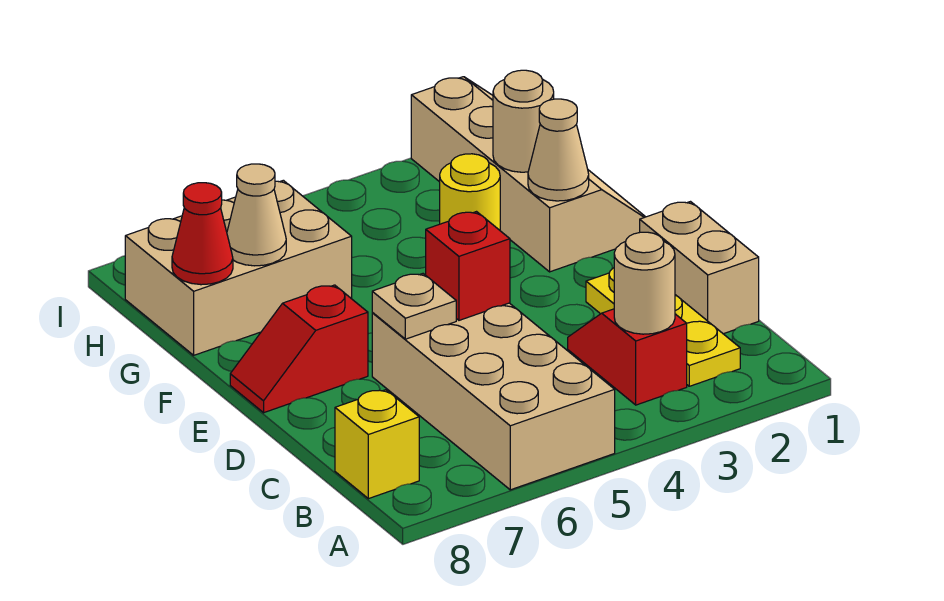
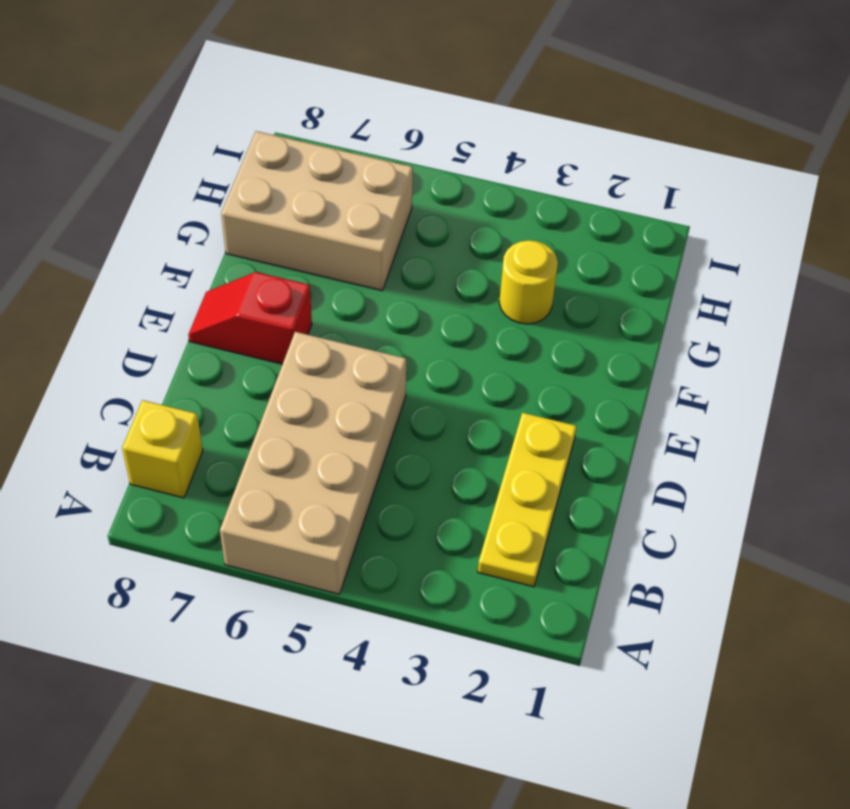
none -> red slope B3:C3 level 1 top B
none -> tan brick C1:D1 level 1
none -> tan slope F1:I2 level 1 top 2

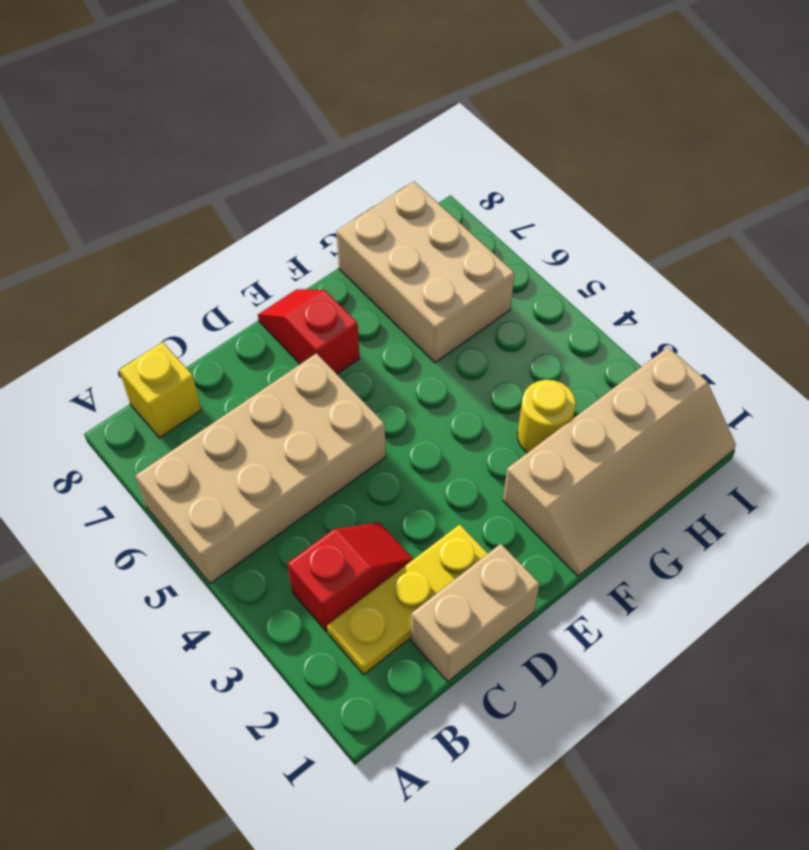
none -> tan round brick B3 level 2
none -> red brick D5 level 2
none -> tan plate D6 level 2

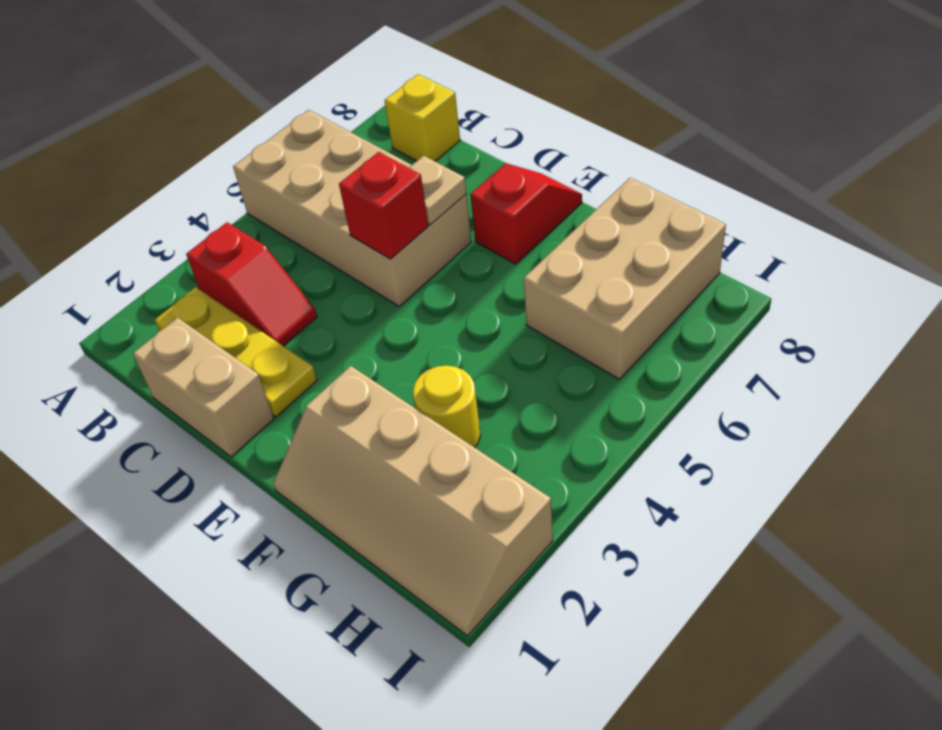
none -> tan round brick B3 level 2
none -> tan cone F2 level 2
none -> tan round brick G2 level 2

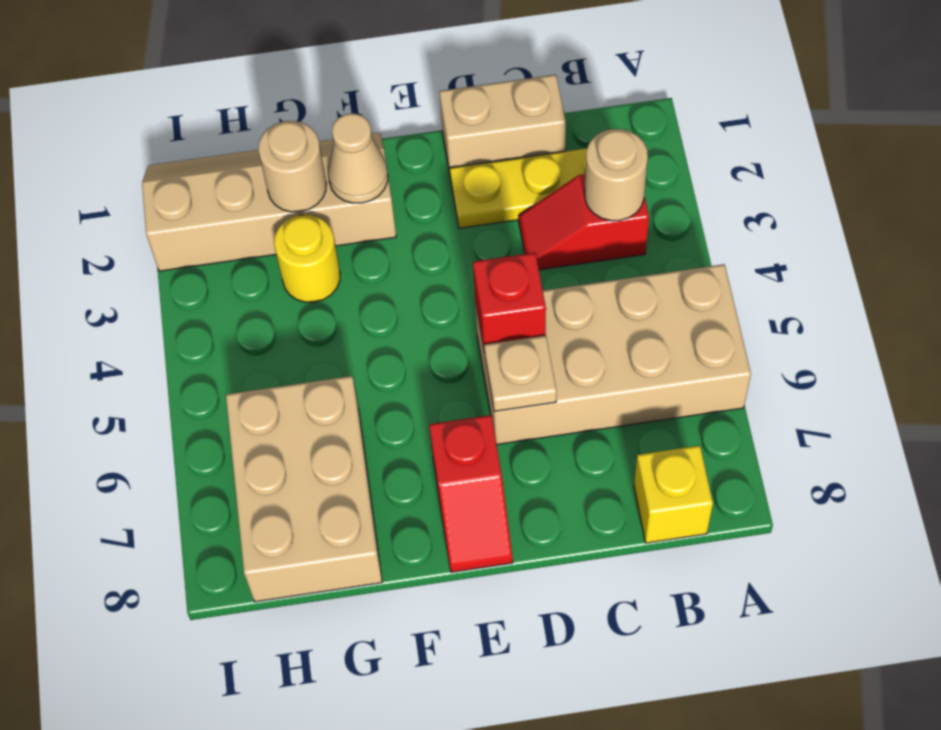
none -> tan cone G7 level 2
none -> red cone G8 level 2

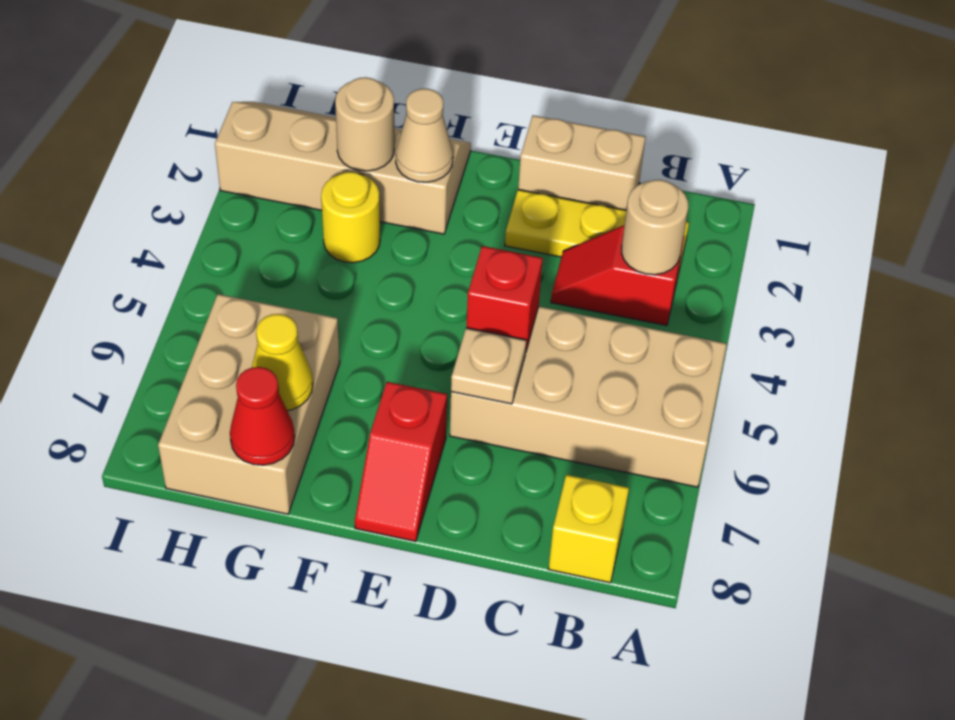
yellow cone G7 level 2 -> tan cone G7 level 2

